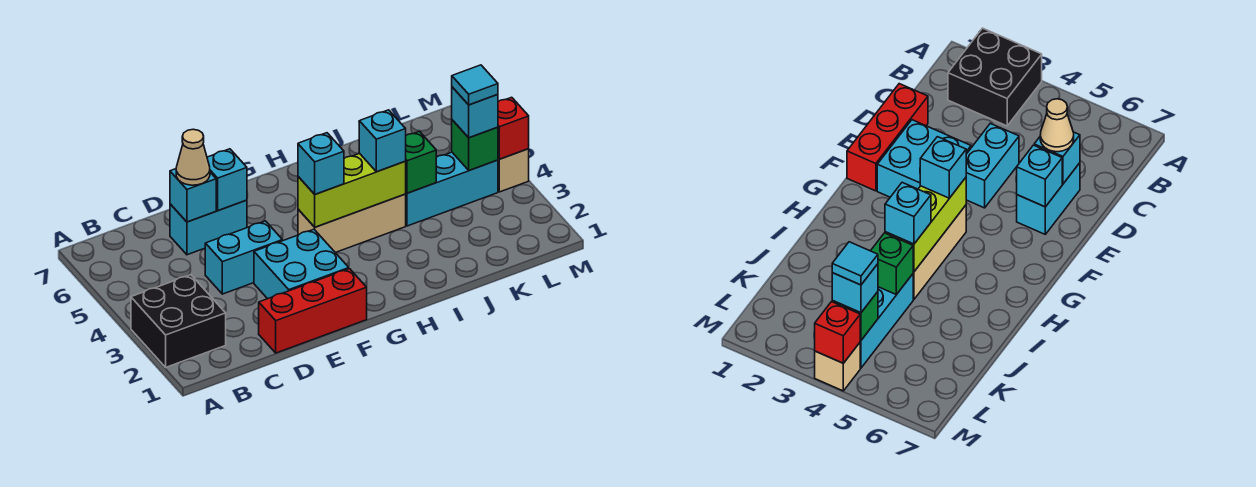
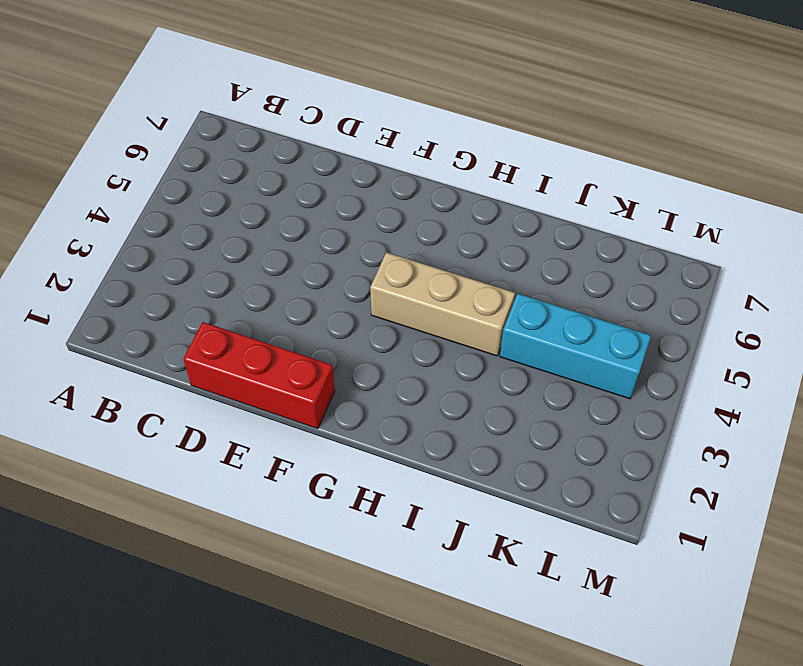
none -> black brick A2:B3 level 1
none -> cyan brick D4:E4 level 1
none -> cyan brick D6:E6 level 1

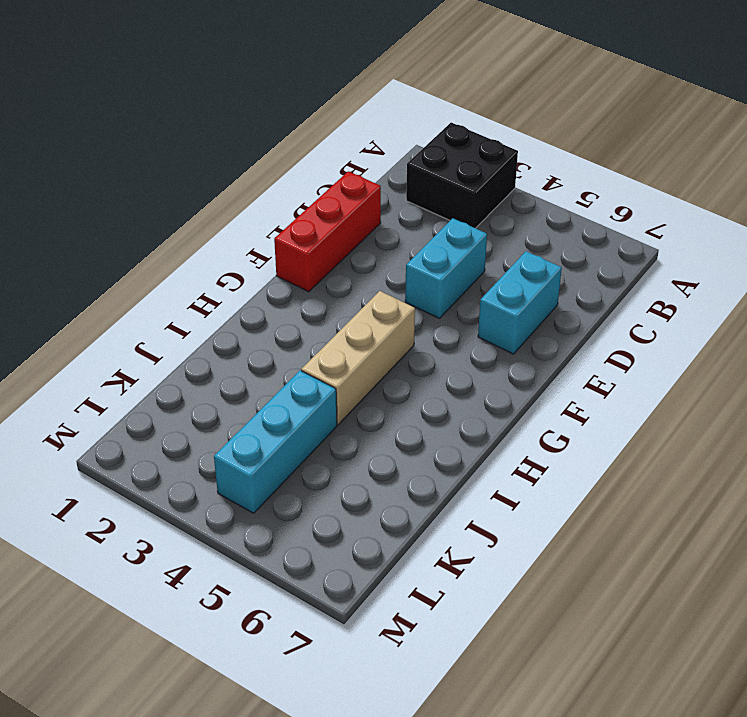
none -> cyan brick E2:F3 level 1
none -> tan brick M4 level 1
none -> cyan brick D6 level 2

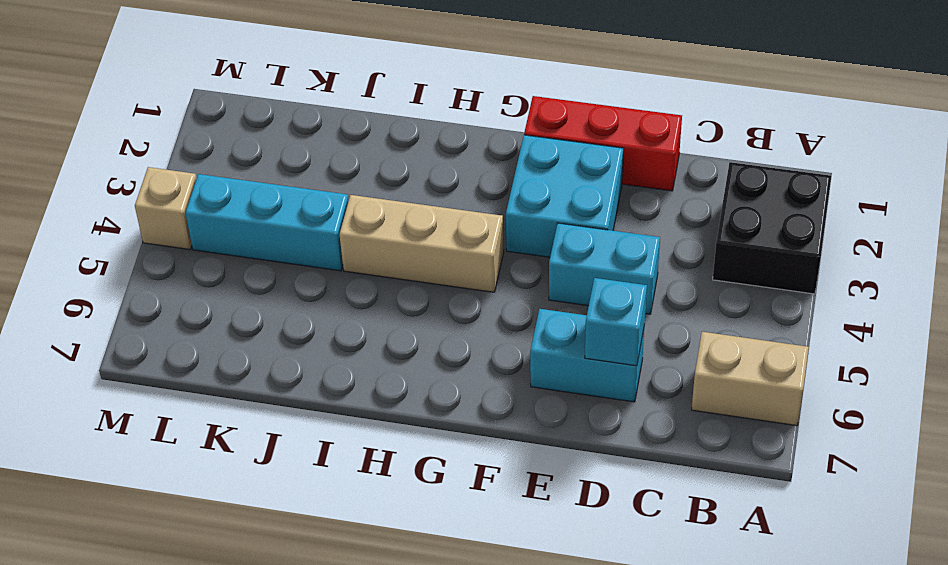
tan brick A6:B6 level 1 -> none
none -> cyan brick E6 level 2
none -> lime brick G4:I4 level 2
none -> green brick J4 level 2

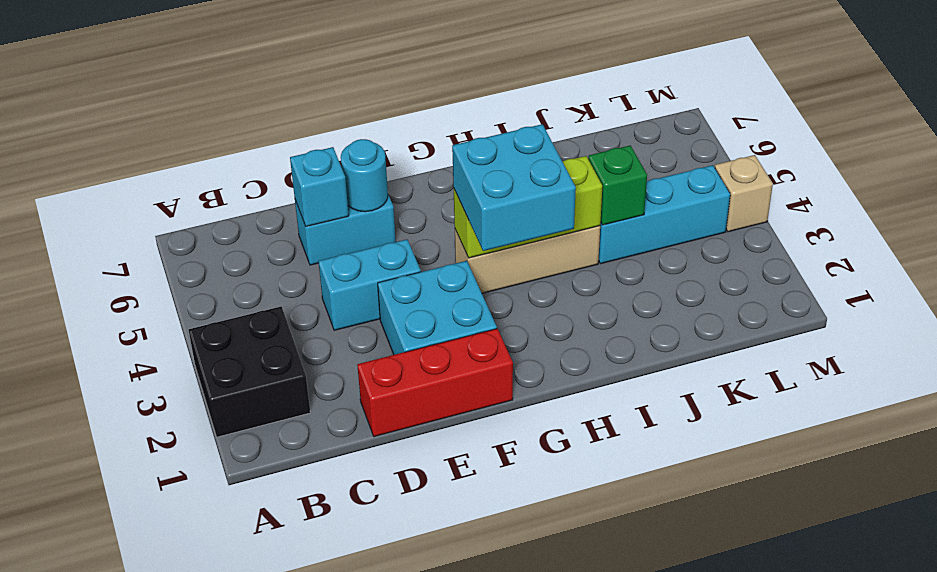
cyan round brick E6 level 2 -> cyan brick E6 level 2
cyan brick G3:H4 level 3 -> cyan brick G4 level 3
none -> green brick L4 level 2
none -> red brick M4 level 2
none -> tan cone D6 level 3

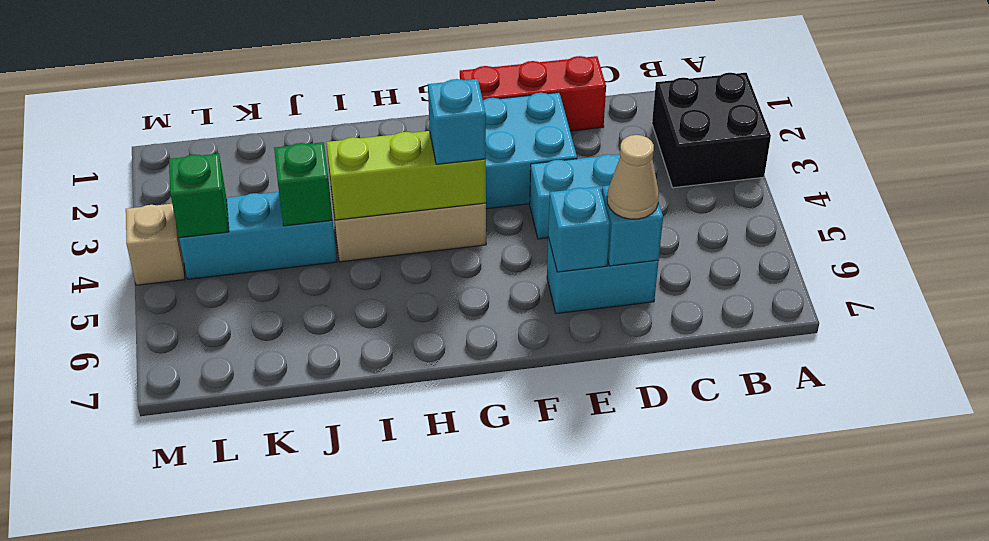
none -> red brick M4 level 2
none -> cyan brick I4 level 3
none -> cyan brick L4 level 3

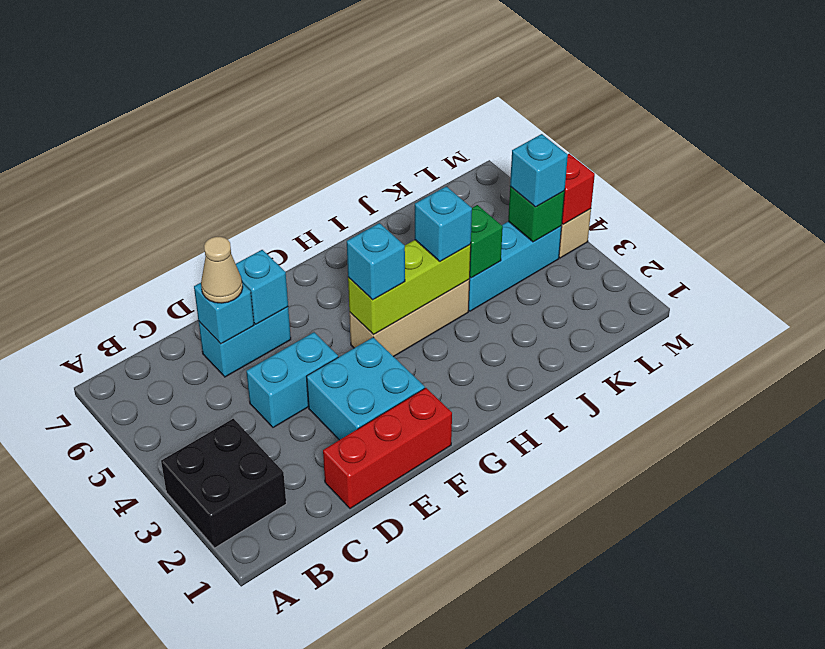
none -> cyan tile L4 level 4

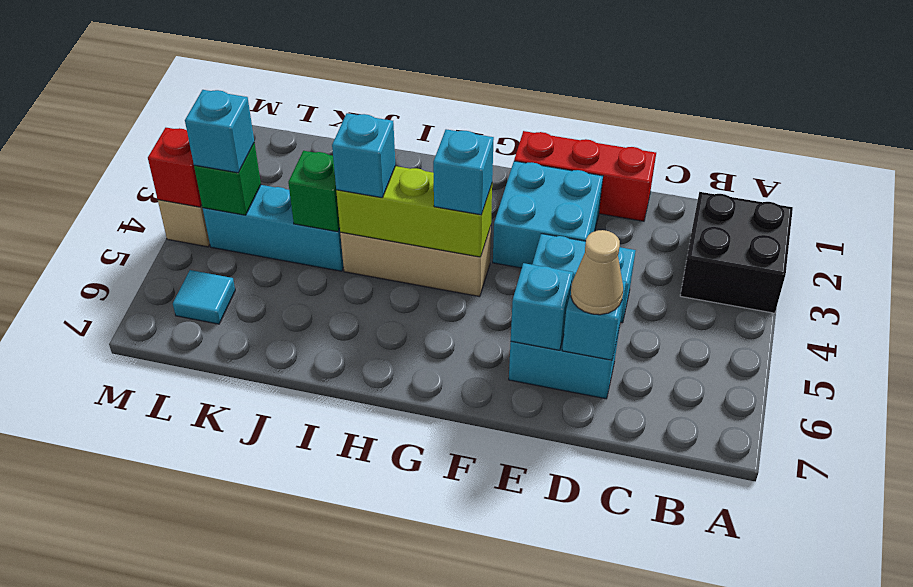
cyan tile L6 level 1 -> cyan tile L4 level 4

